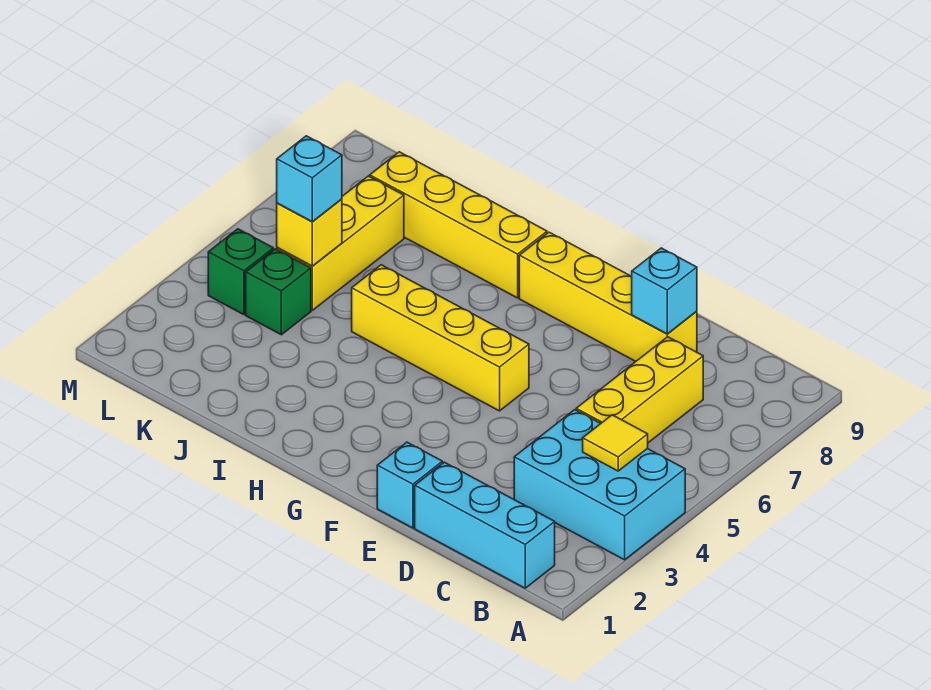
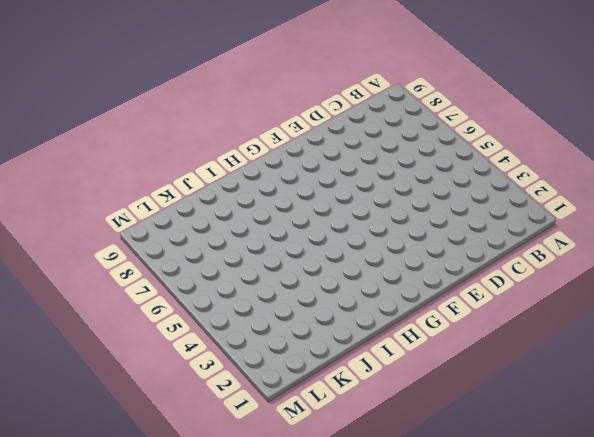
none -> cyan brick A3:C4 level 1
none -> cyan brick B1:D1 level 1
none -> yellow brick C5:C7 level 1

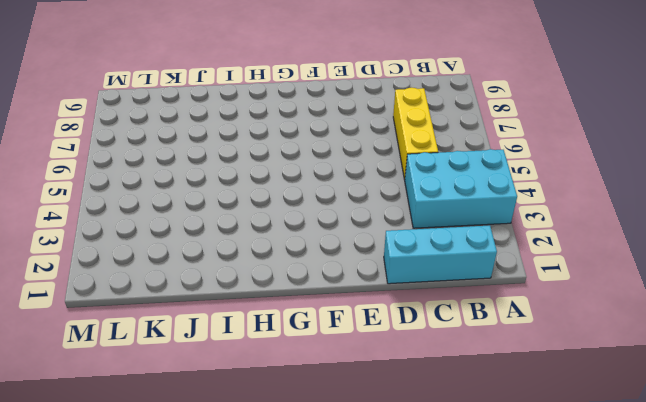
none -> yellow brick D8:G8 level 1
none -> cyan brick E1 level 1
none -> yellow brick F5:I5 level 1

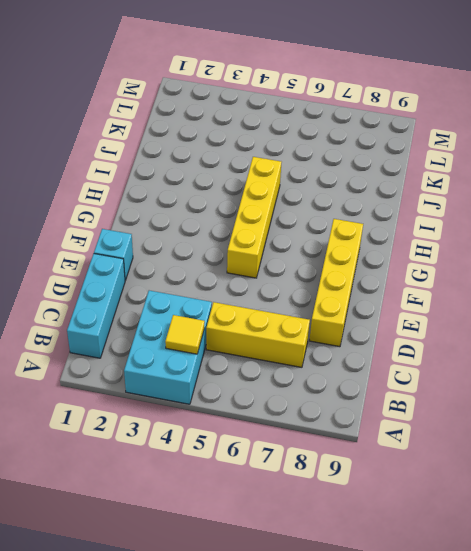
none -> yellow brick H8:K8 level 1
none -> green brick K4 level 1
none -> yellow brick K5:K7 level 1

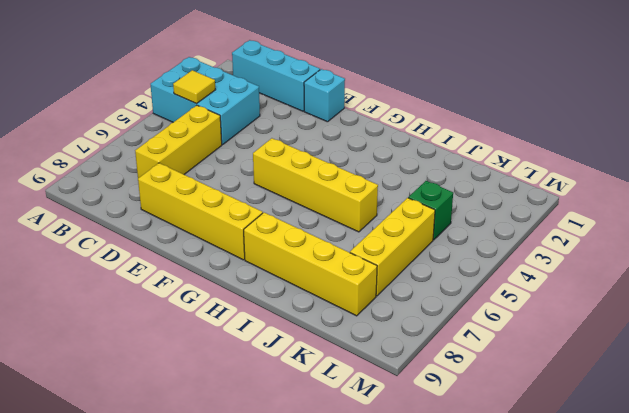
none -> green brick L4 level 1
none -> cyan brick D8 level 2
none -> yellow brick K5 level 2

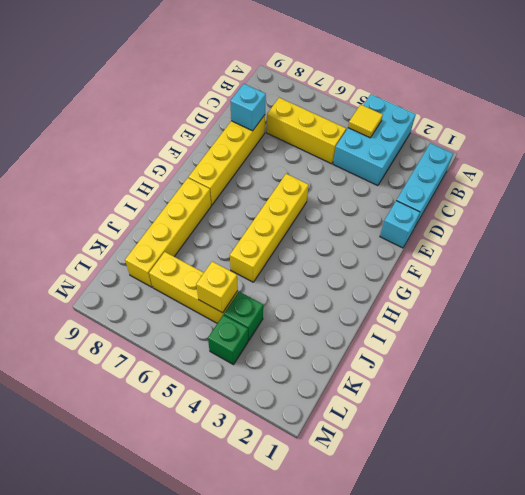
none -> cyan brick K5 level 3

